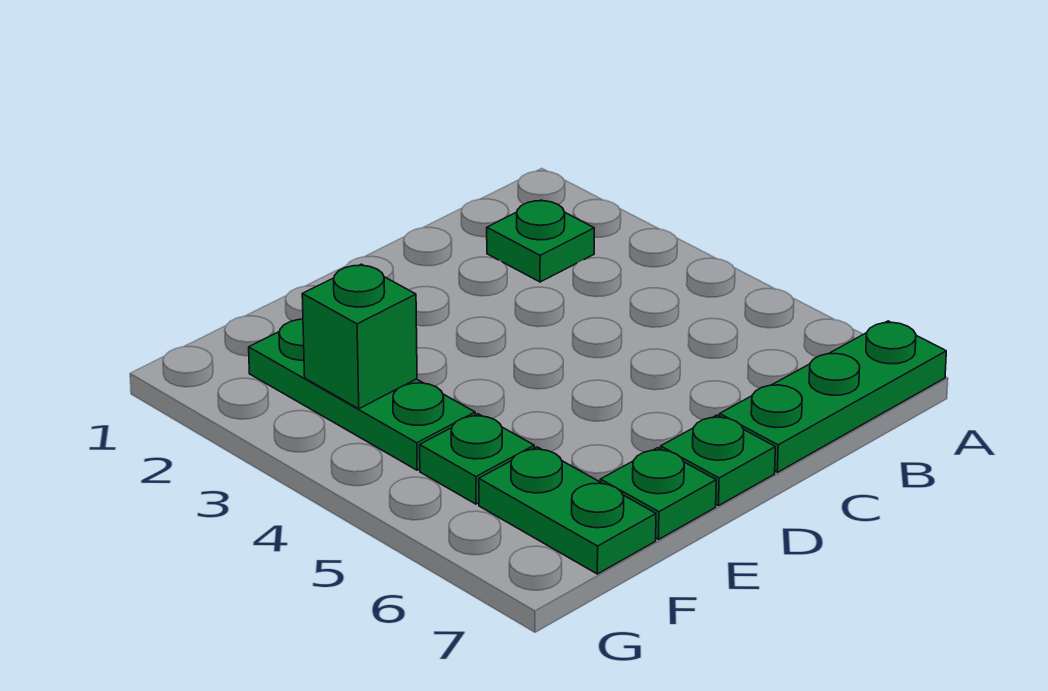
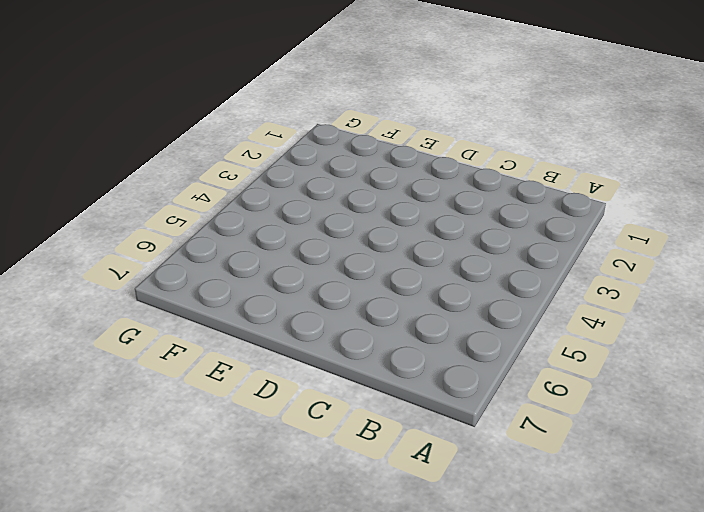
none -> green plate A7:C7 level 1
none -> green plate B2 level 1

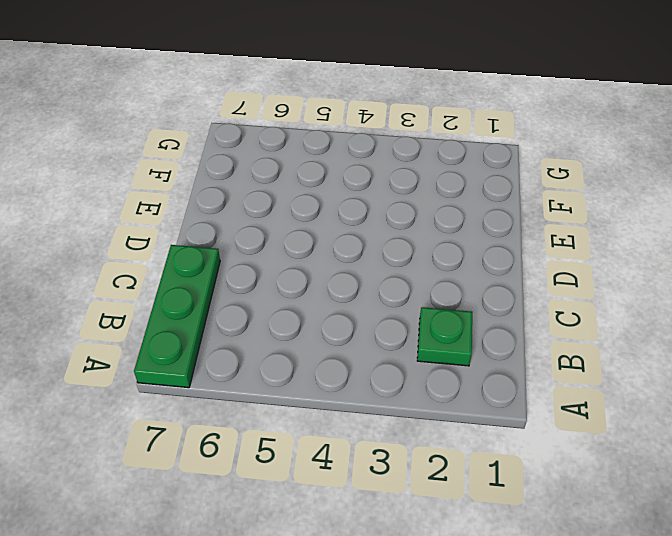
none -> green plate D7 level 1
none -> green plate E7 level 1

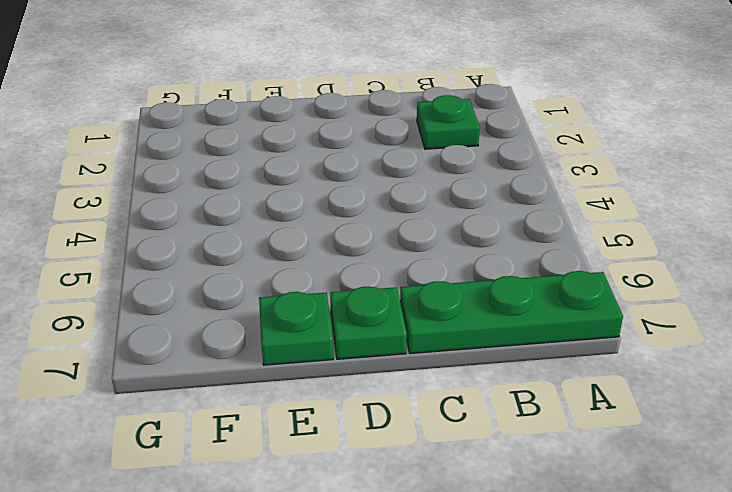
none -> green plate F2:F4 level 1
none -> green plate F5 level 1

